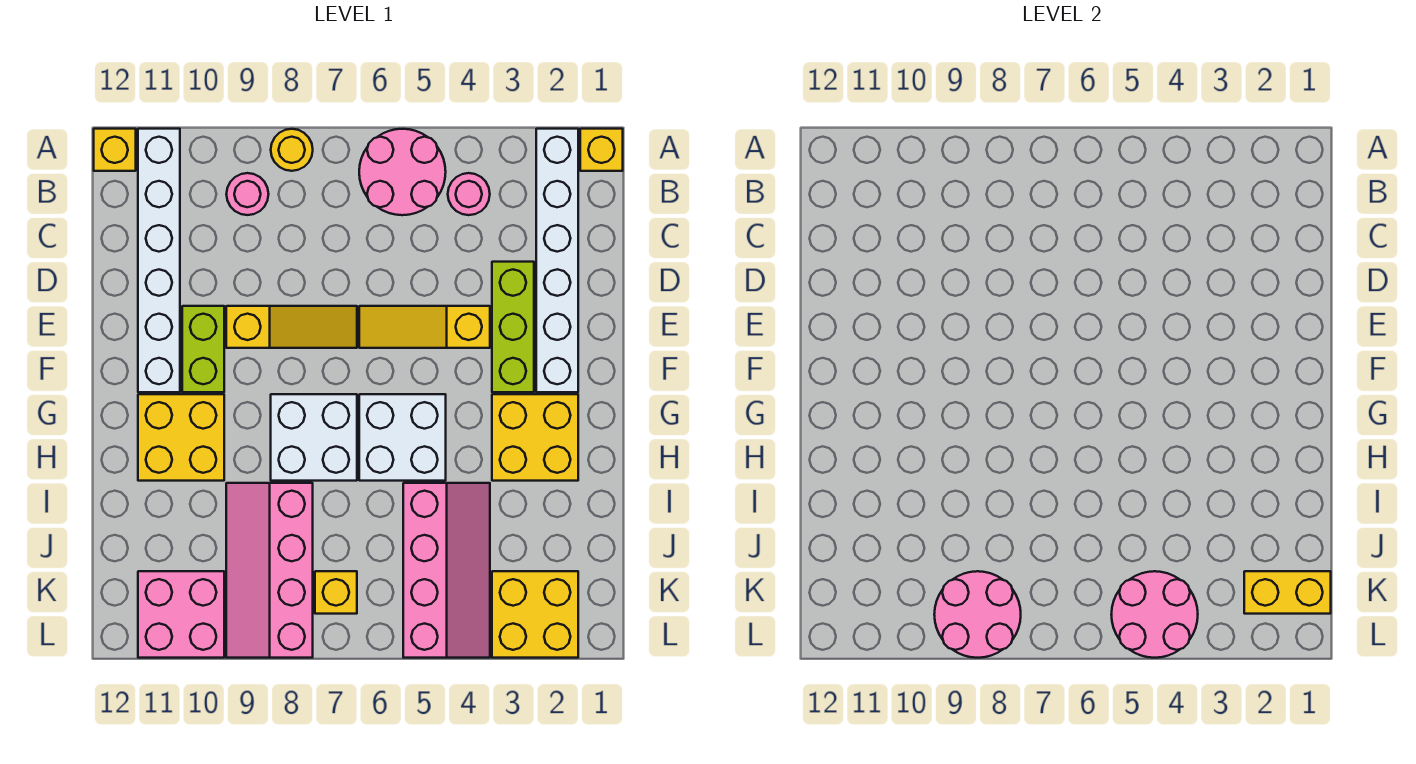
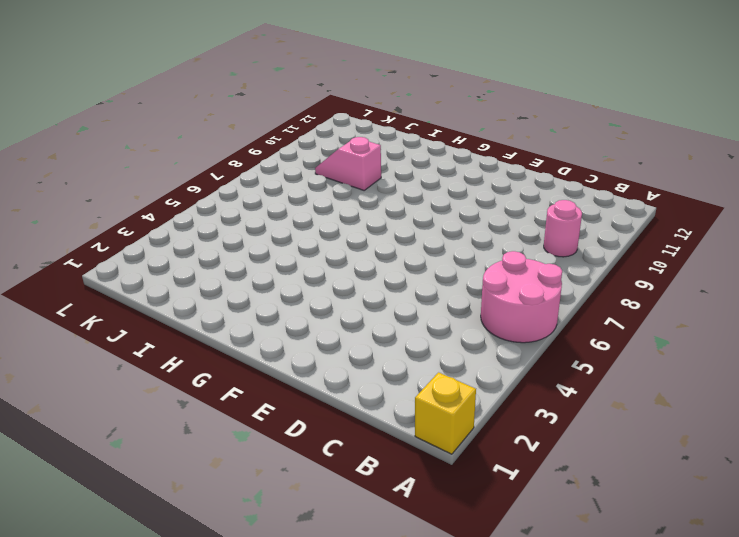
pink slope I9:J9 level 1 top I -> pink slope I8:L9 level 1 top 8
none -> white brick A2:F2 level 1
none -> yellow round brick A8 level 1
none -> white brick A11:F11 level 1

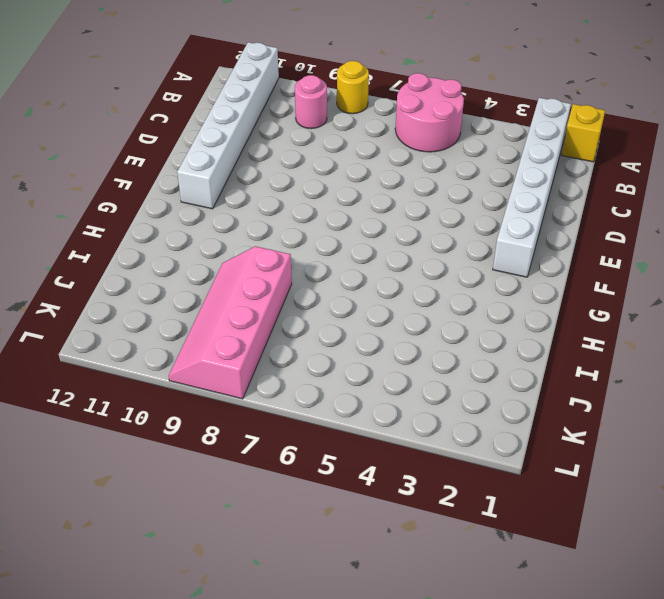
none -> yellow brick A12 level 1
none -> pink round brick B4 level 1
none -> lime brick D3:F3 level 1

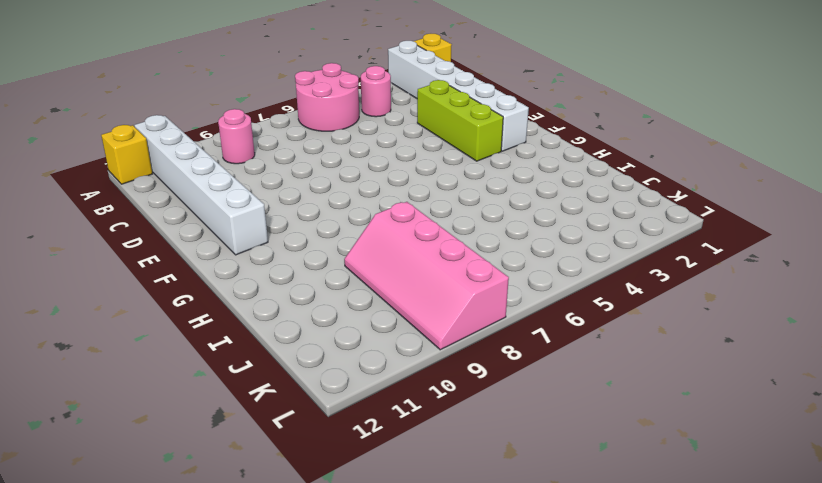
none -> yellow round brick A8 level 1
none -> yellow slope E4:E6 level 1 top 4
none -> yellow slope E7:E9 level 1 top 9

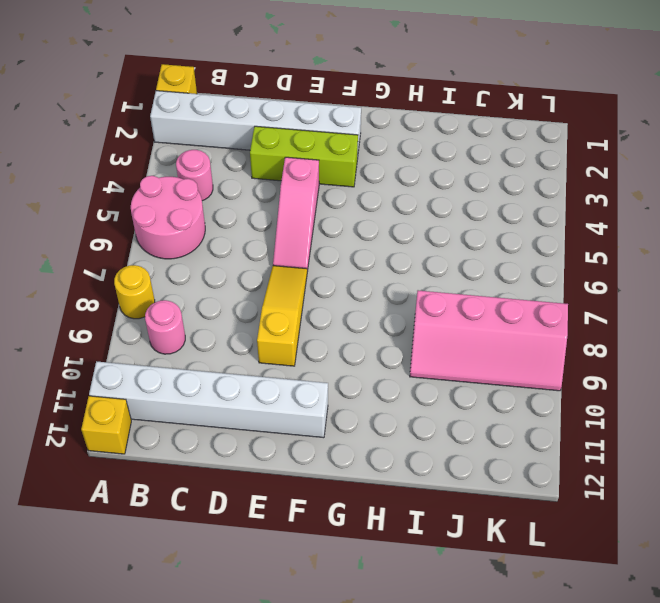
pink slope E4:E6 level 1 top 4 -> yellow slope E4:E6 level 1 top 4
none -> lime brick E10:F10 level 1
none -> yellow brick G2:H3 level 1
none -> white brick G5:H6 level 1

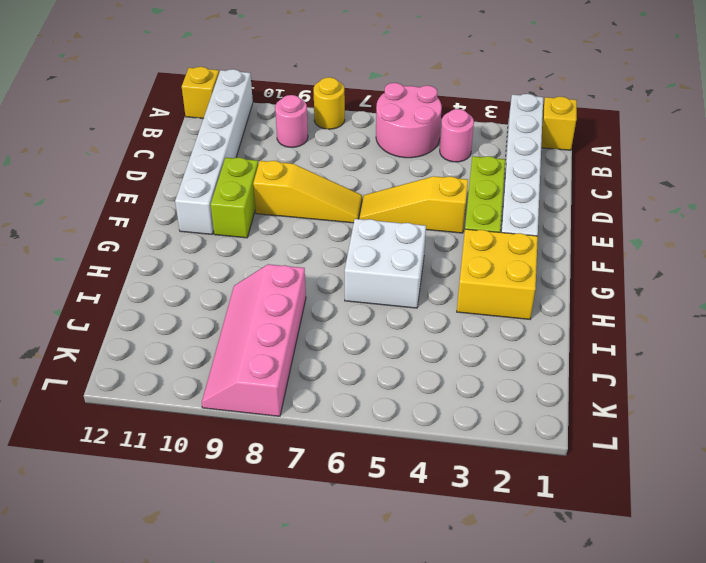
none -> white brick G7:H8 level 1
none -> yellow brick G10:H11 level 1
none -> pink slope I4:L5 level 1 top 5

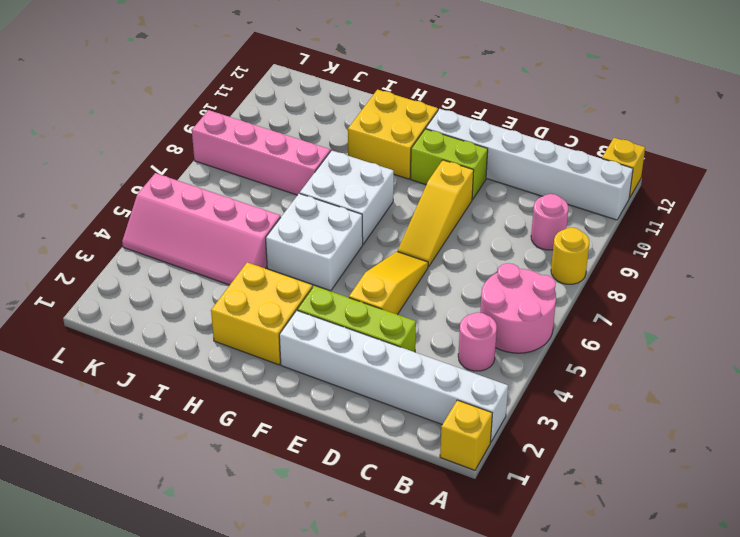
none -> yellow brick K2:L3 level 1
none -> yellow brick K7 level 1
none -> pink brick K10:L11 level 1

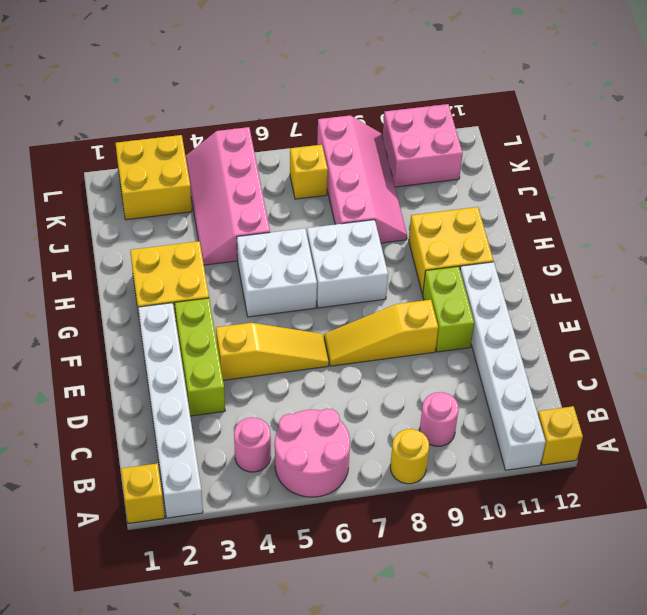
none -> yellow brick K1:K2 level 2
none -> pink round brick K4:L5 level 2
none -> pink round brick K8:L9 level 2

